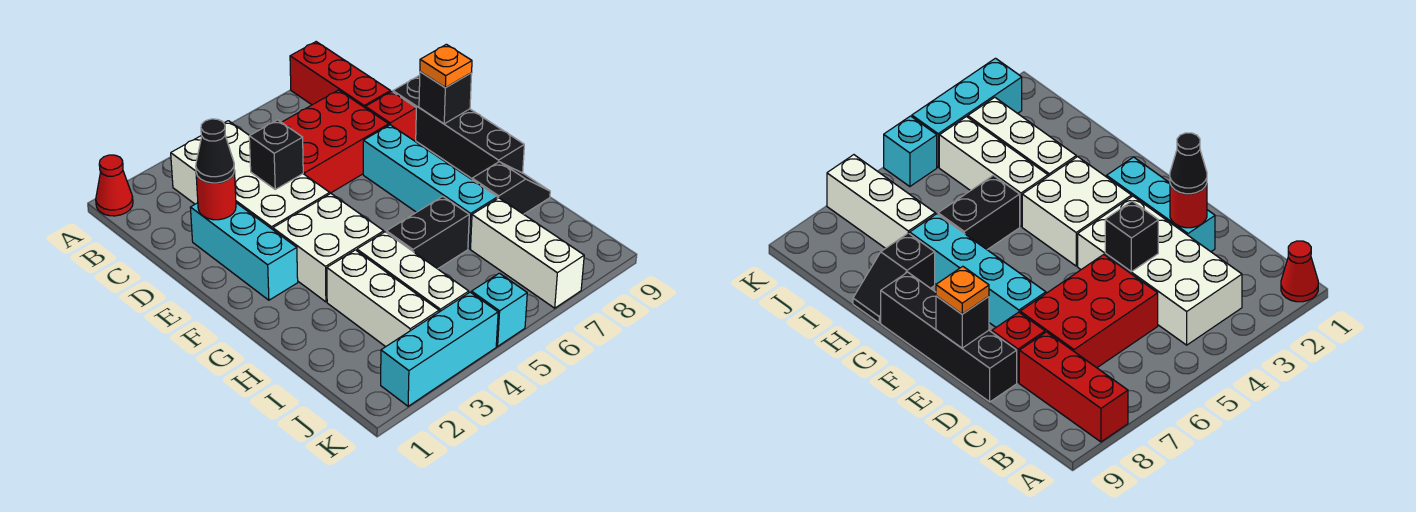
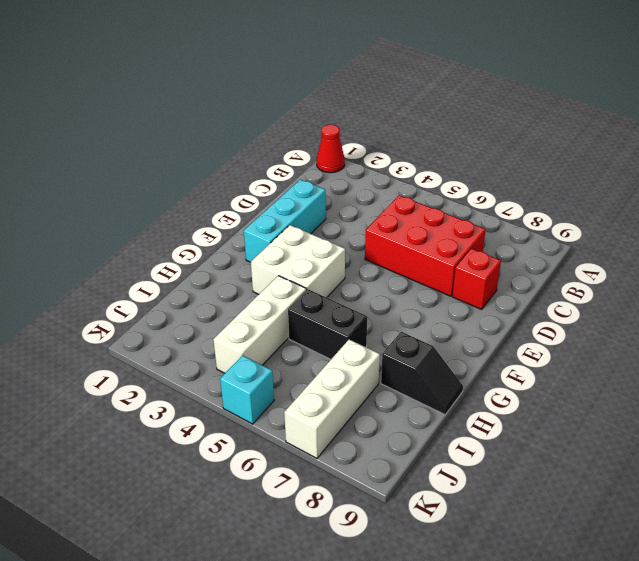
none -> red brick A8:C8 level 1
none -> white brick B3:E4 level 1
none -> black brick D9:G9 level 1

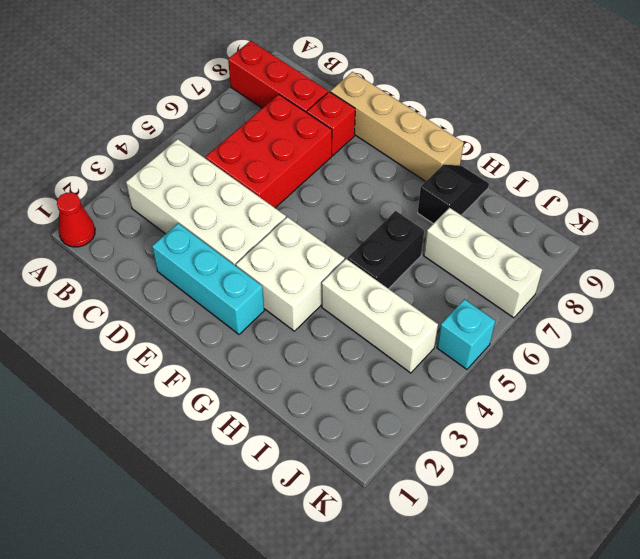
tan brick D9:G9 level 1 -> black brick D9:G9 level 1
none -> cyan brick E7:H7 level 1
none -> white brick H3:J3 level 1
none -> cyan brick K2:K4 level 1

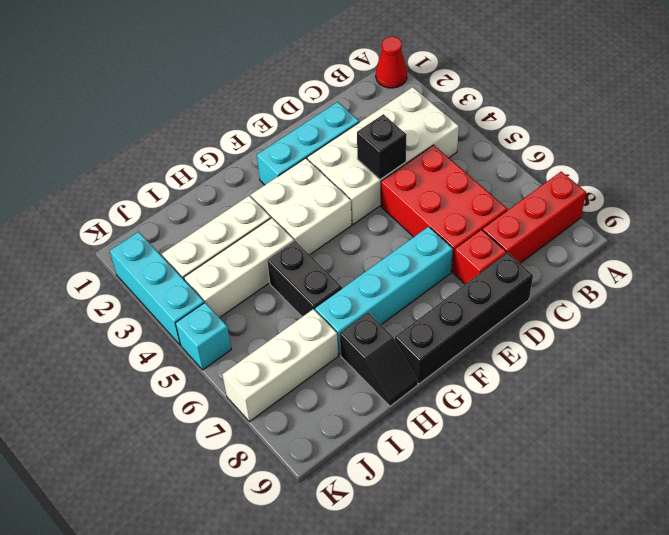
none -> red round brick D2 level 2
none -> black brick E9 level 2
none -> black cone D2 level 3

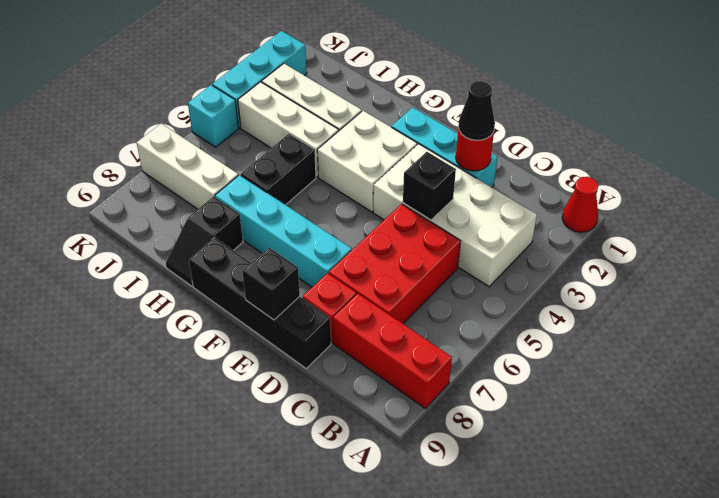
none -> orange plate E9 level 3

